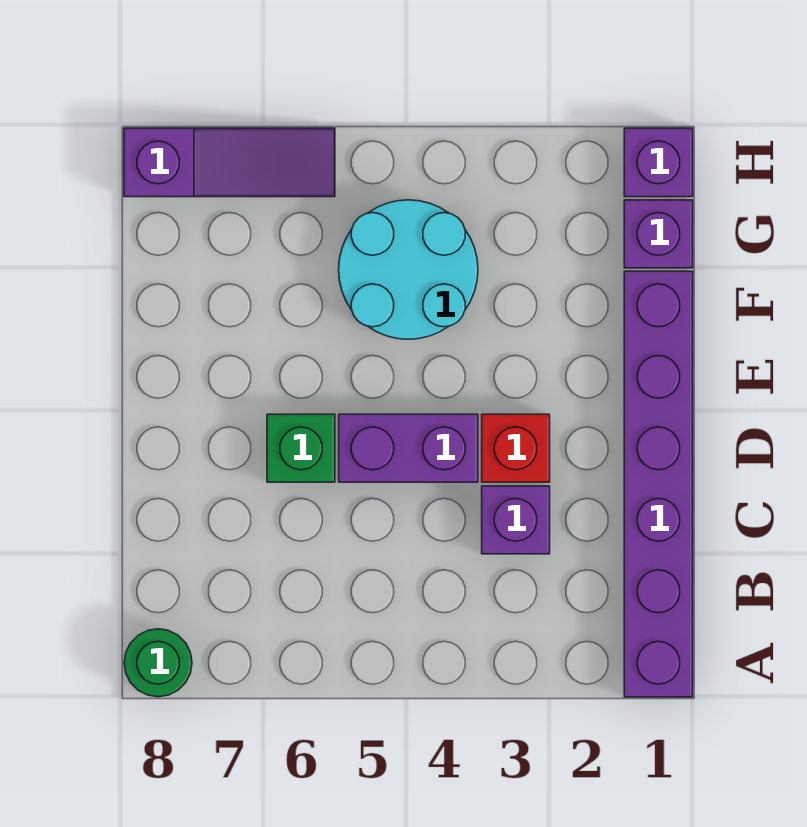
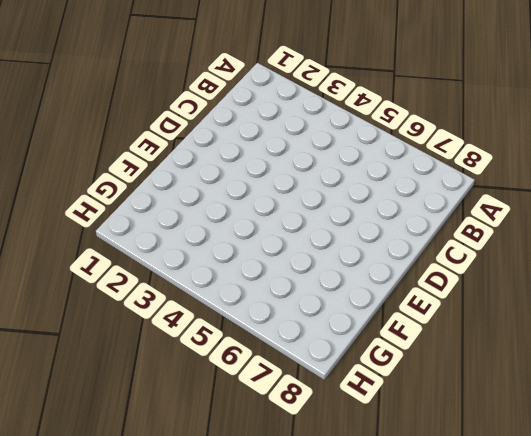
none -> purple brick A1:F1 level 1
none -> green round brick A8 level 1

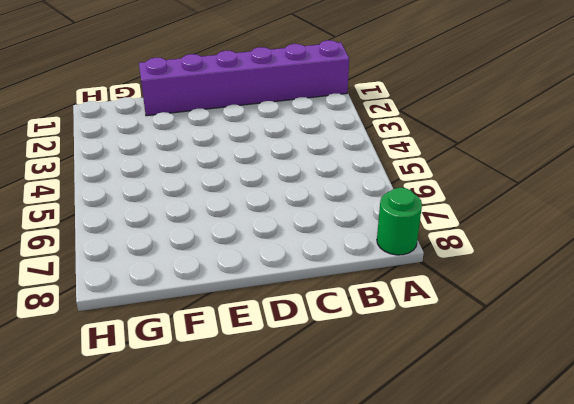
none -> purple brick C3 level 1
none -> red brick D3 level 1

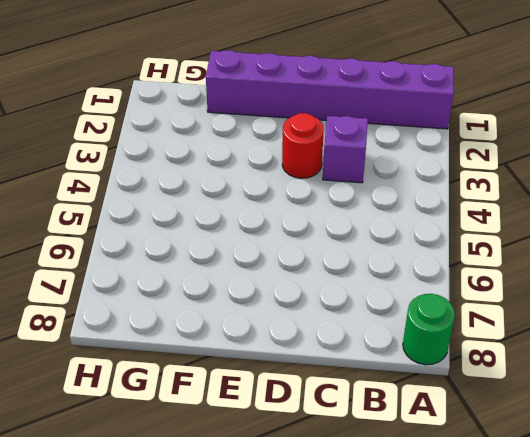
red round brick D3 level 1 -> red brick D3 level 1
none -> purple brick D4:D5 level 1
none -> green brick D6 level 1

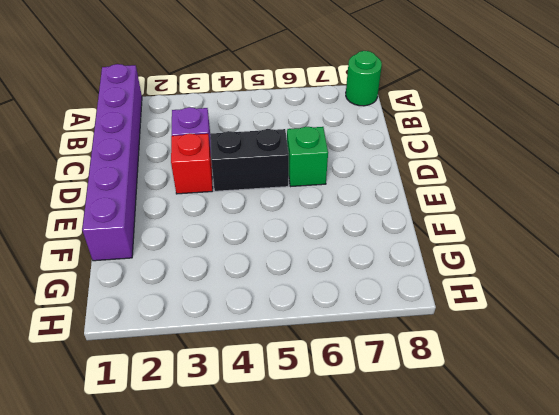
black brick D4:D5 level 1 -> purple brick D4:D5 level 1
none -> cyan round brick F4:G5 level 1
none -> purple brick G1 level 1

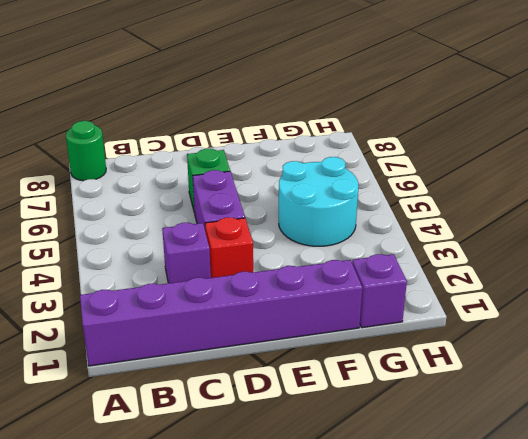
none -> purple brick H1 level 1
none -> purple slope H6:H8 level 1 top 8

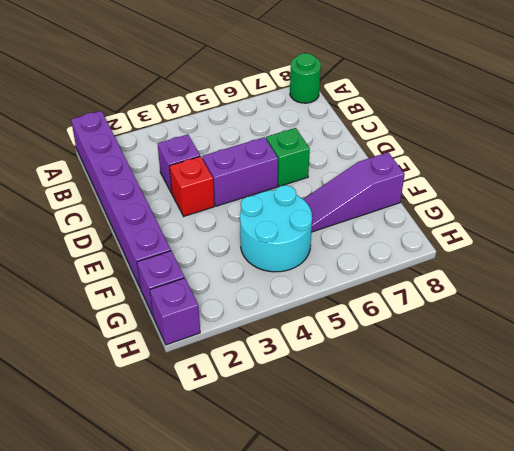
purple slope F6:F8 level 1 top 8 -> purple slope H6:H8 level 1 top 8

